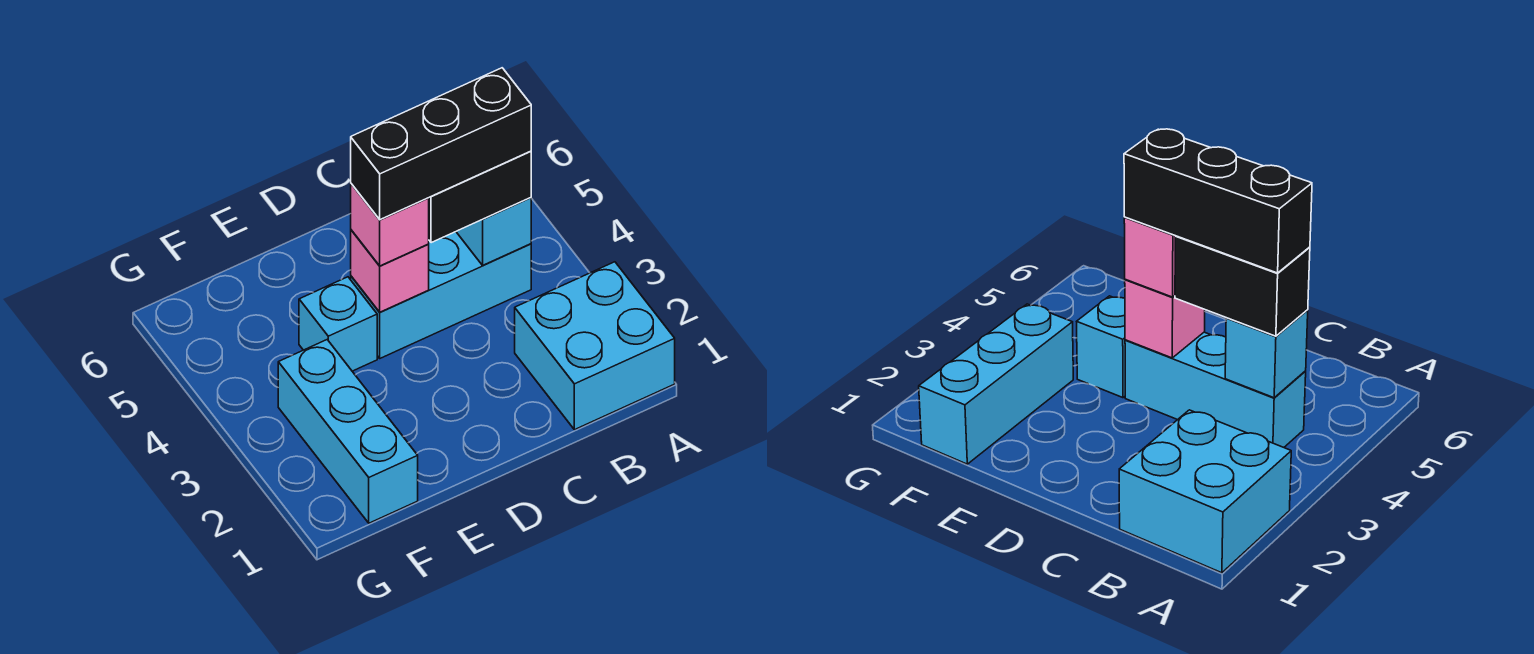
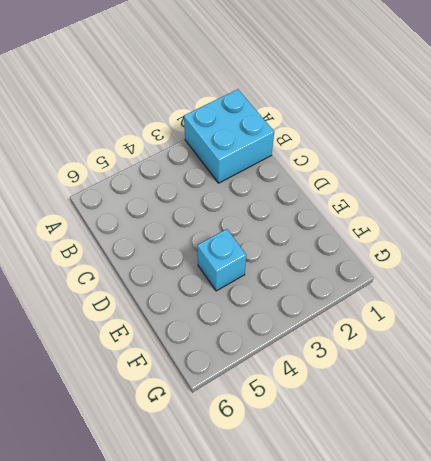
none -> cyan brick B4:D4 level 1
none -> cyan brick F1:F3 level 1

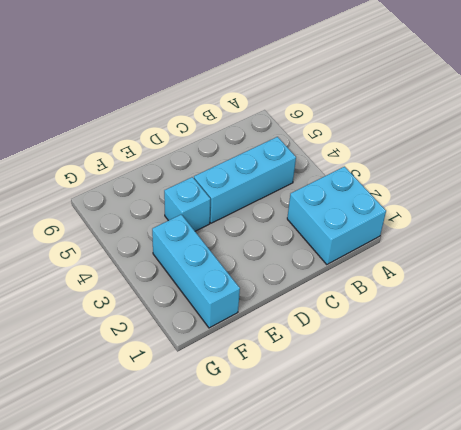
none -> cyan brick B4 level 2
none -> pink brick D4 level 2

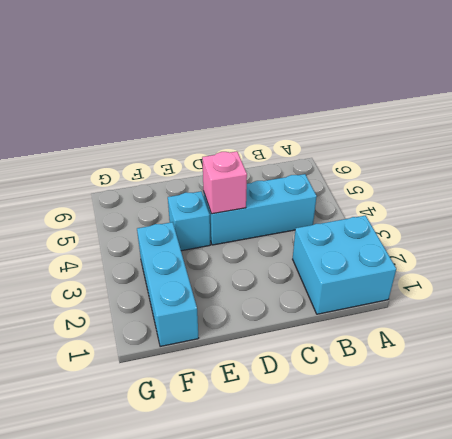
none -> cyan brick B4 level 2
none -> black brick B4:C4 level 3

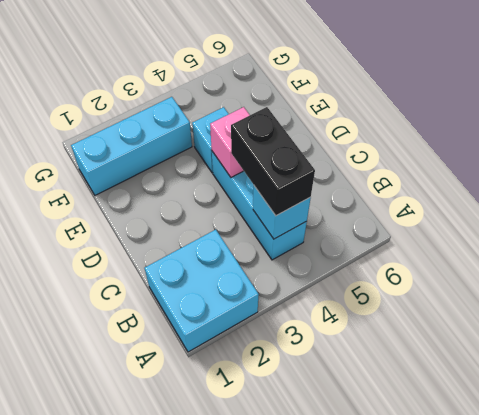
none -> pink brick D4 level 3
none -> black brick B4:D4 level 4

